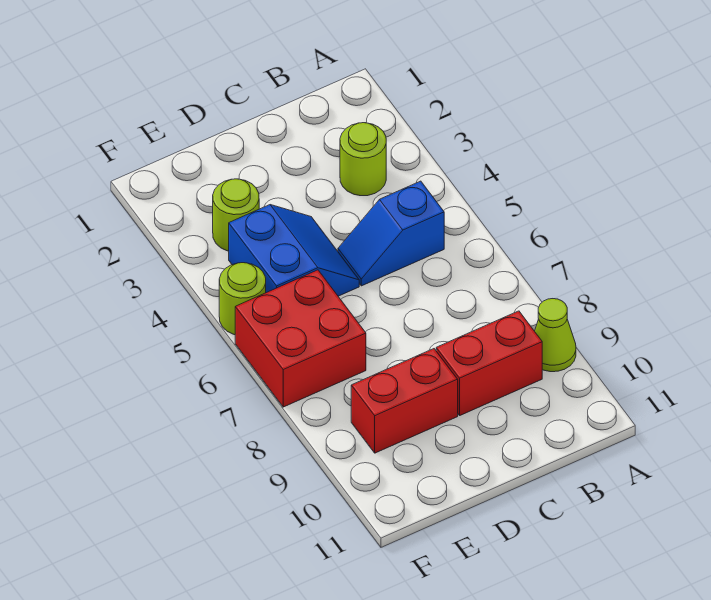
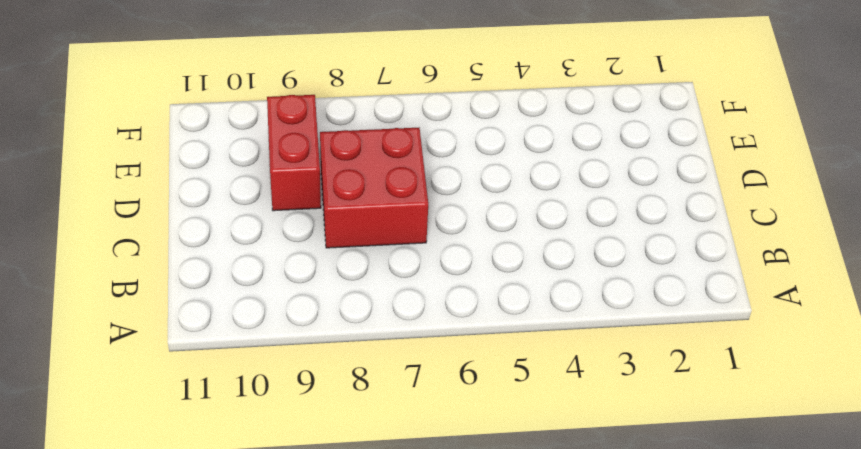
red brick C7:D8 level 1 -> red brick E6:F7 level 1
none -> lime cone A9 level 1
none -> lime round brick B3 level 1

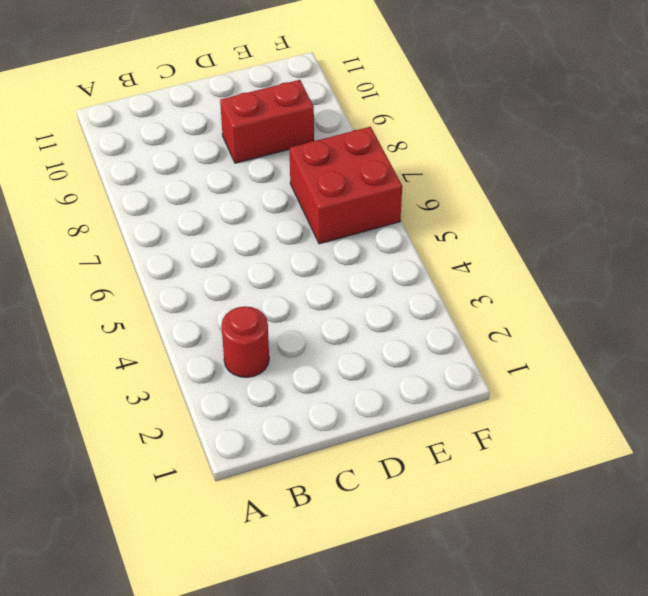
red round brick B3 level 1 -> lime round brick B3 level 1
none -> lime cone A9 level 1
none -> blue slope B5:C5 level 1 top B

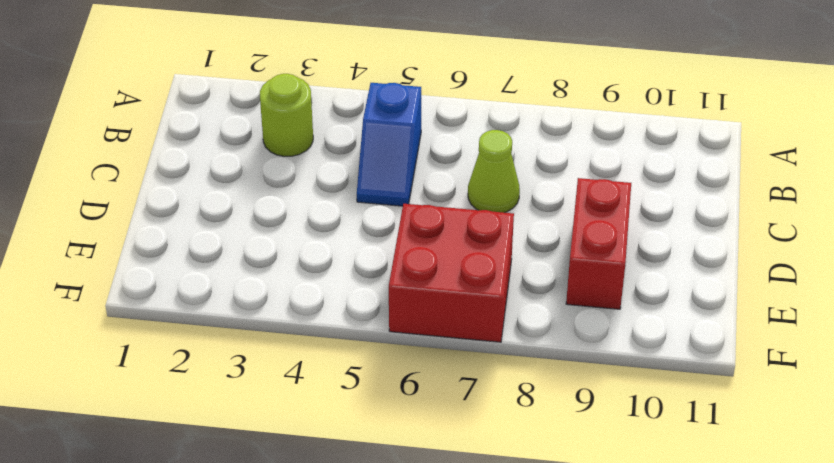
lime cone C7 level 1 -> lime cone A9 level 1
none -> red brick B9:C9 level 1
none -> blue slope D4:E5 level 1 top E

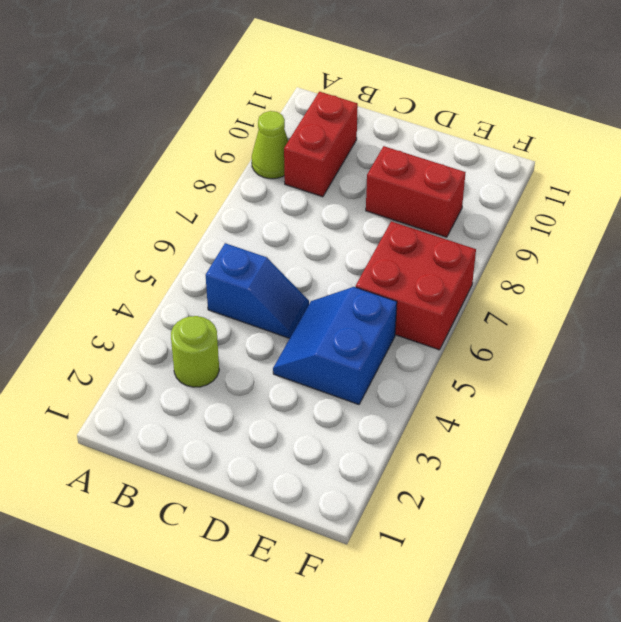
red brick B9:B10 level 1 -> red brick B9:C9 level 1
none -> lime round brick E3 level 1
none -> lime round brick F5 level 1

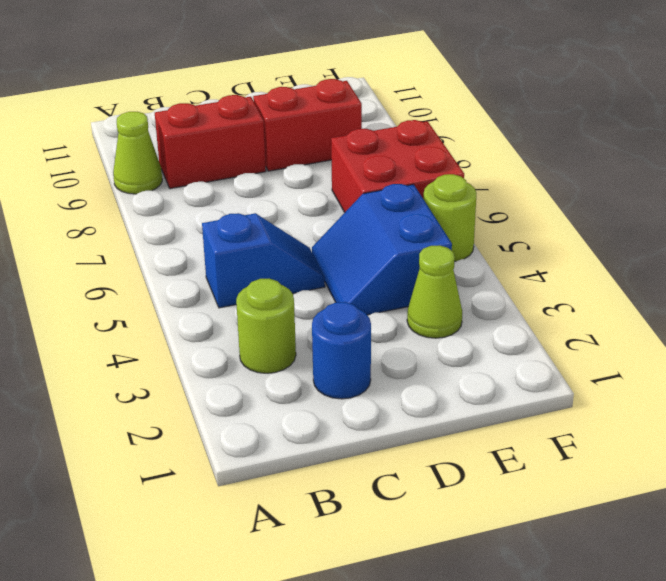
blue round brick C2 level 1 -> none
lime cone E3 level 1 -> lime round brick E3 level 1

